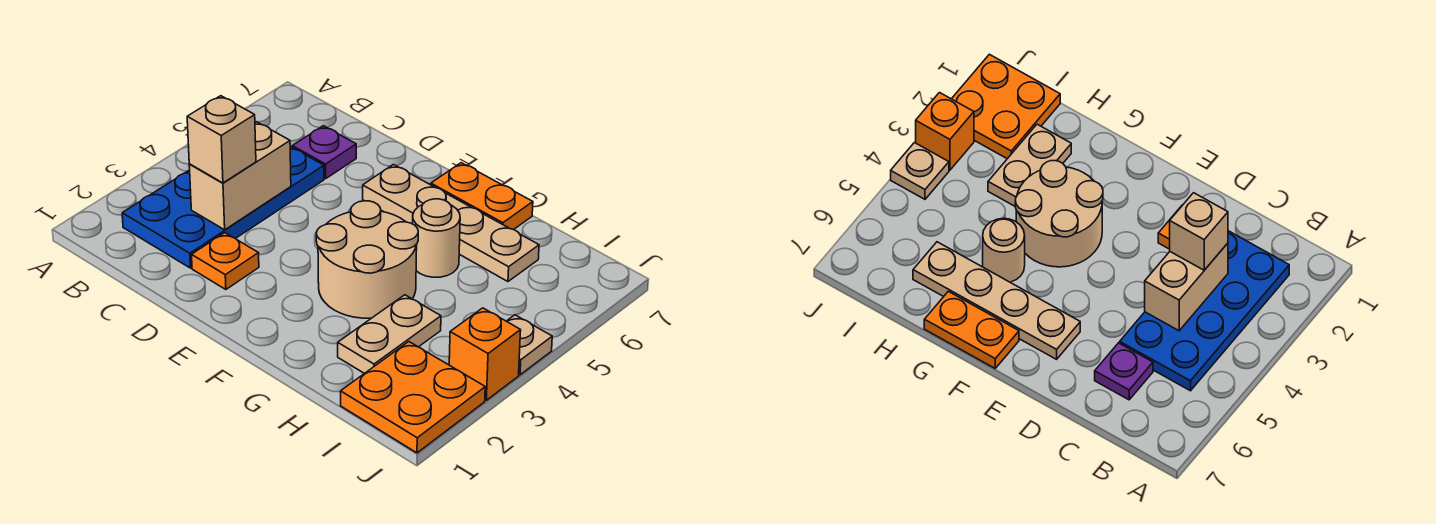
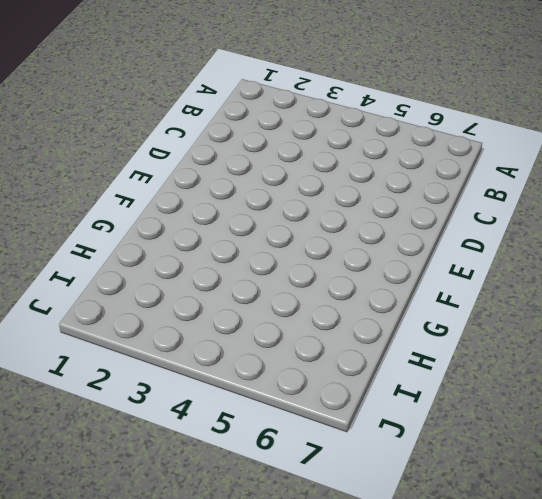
none -> blue plate B2:C5 level 1
none -> purple plate C6 level 1
none -> orange plate D2 level 1

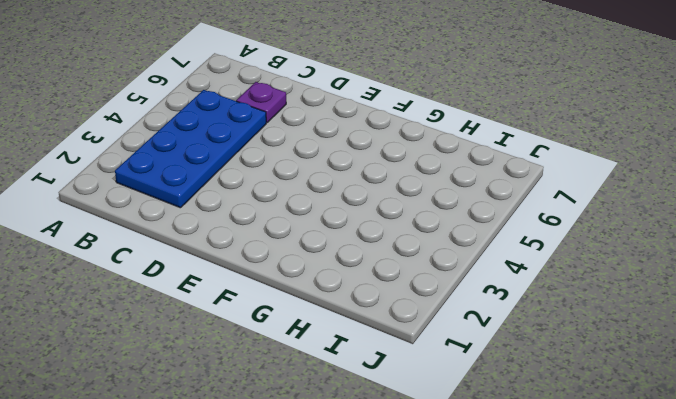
none -> orange plate D2 level 1
none -> tan plate E6:H6 level 1
none -> tan round brick F3:G4 level 1

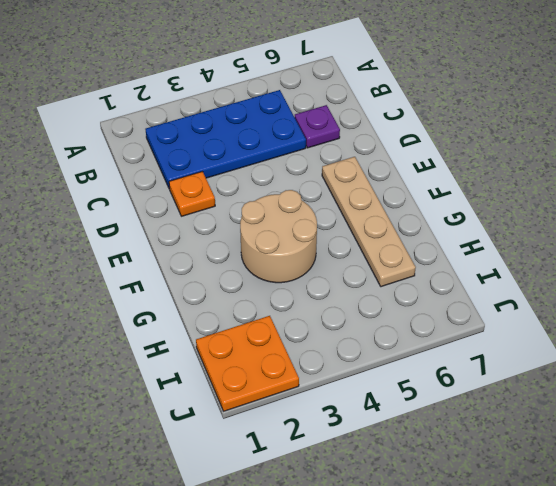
none -> orange plate F7:G7 level 1
none -> tan round brick G5 level 1
none -> tan plate H2:H3 level 1

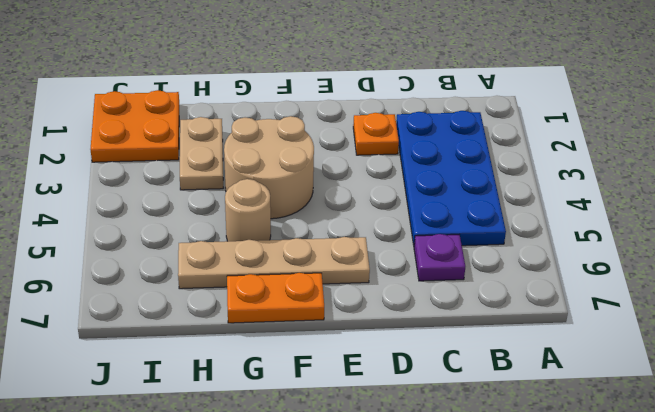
none -> orange brick J3 level 1
none -> tan plate J4 level 1
none -> tan brick C3:C4 level 2

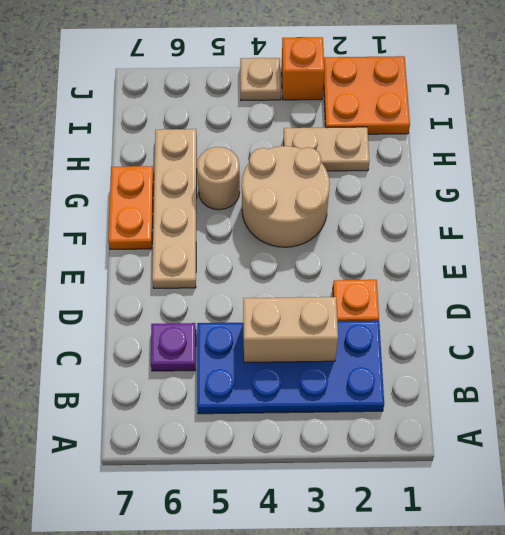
none -> tan brick C3 level 3

